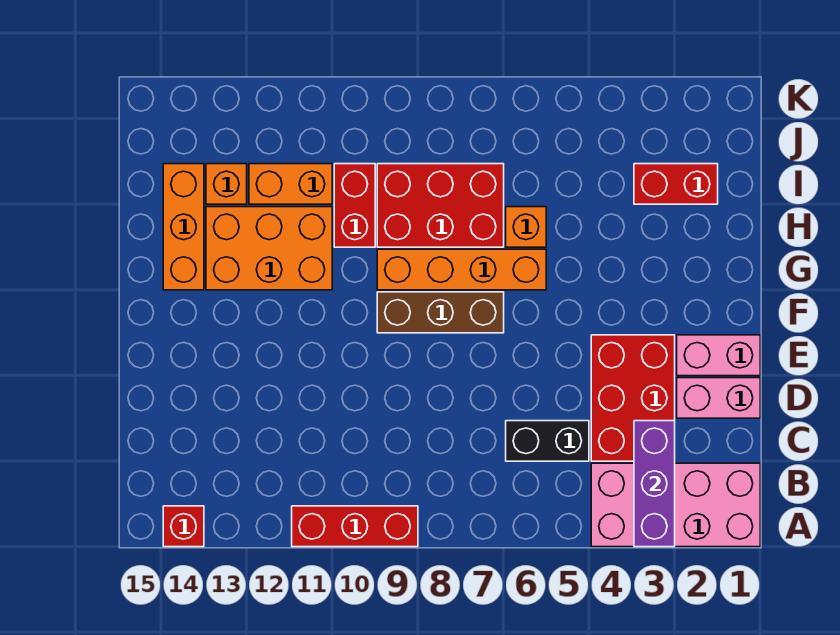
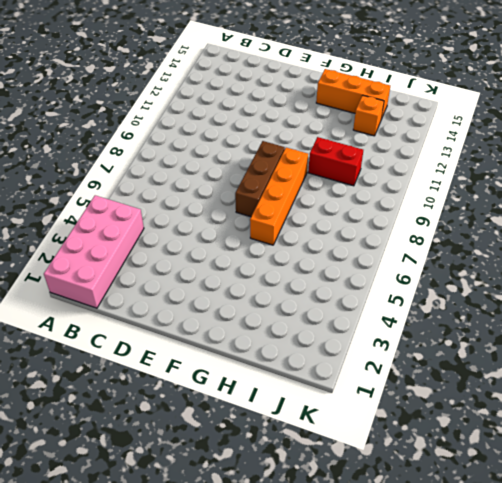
none -> red brick A9:A11 level 1
none -> red brick A14 level 1
none -> red brick C3:E4 level 1

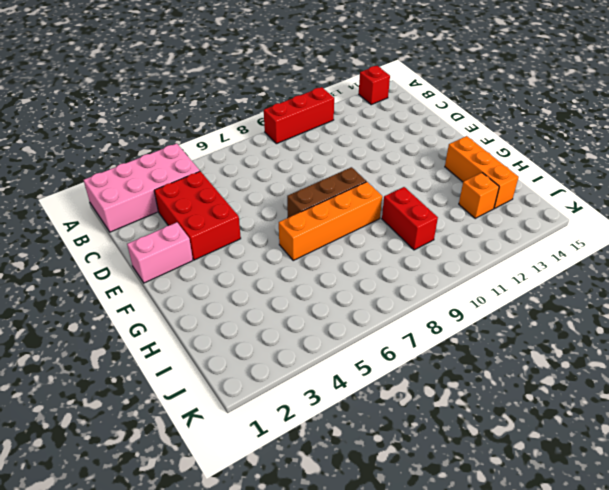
none -> black brick C5:C6 level 1
none -> pink brick D1:D2 level 1
none -> orange brick G11:H13 level 1

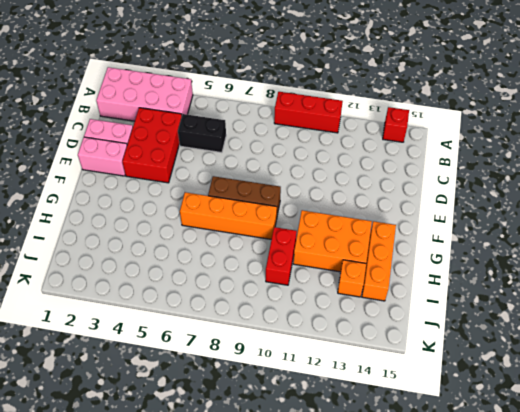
none -> orange brick H6 level 1
none -> red brick H7:I9 level 1
none -> red brick I2:I3 level 1

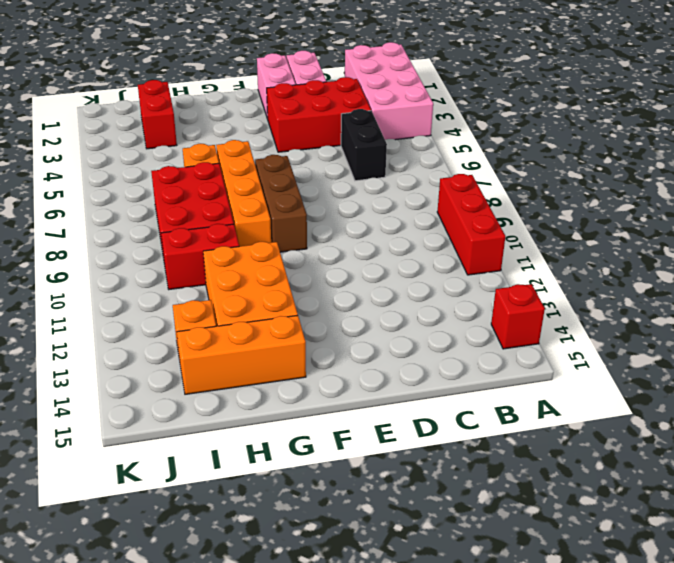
none -> orange brick I11:I12 level 1
none -> purple brick A3:C3 level 2

